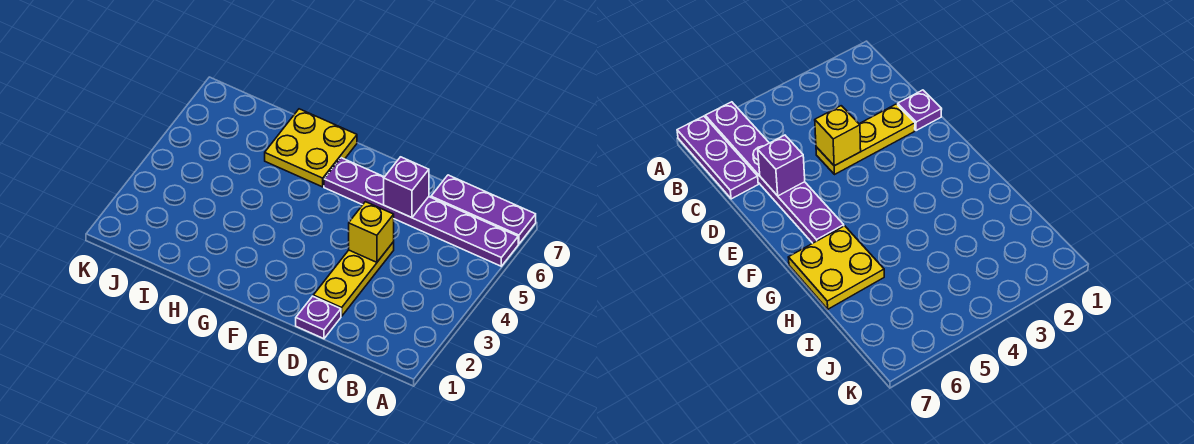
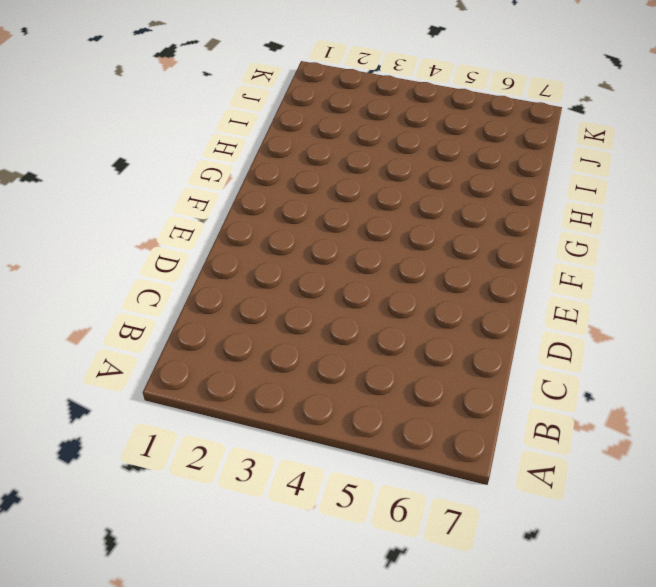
none -> purple plate A6:F6 level 1
none -> purple plate A7:C7 level 1

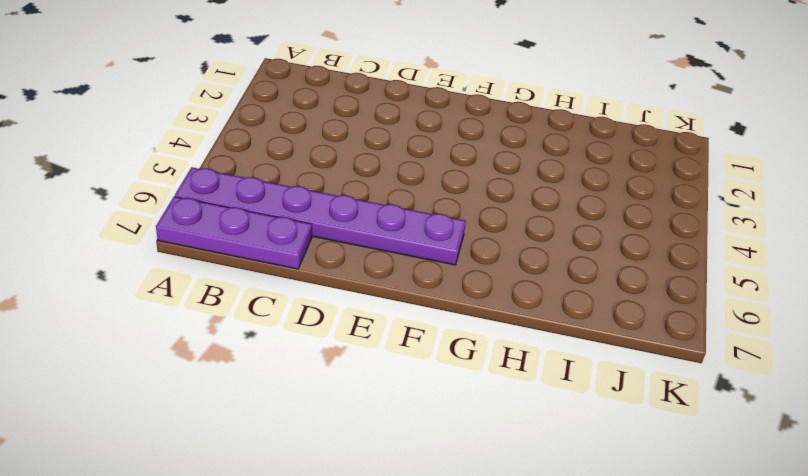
none -> purple plate D1 level 1
none -> yellow plate D2:D4 level 1

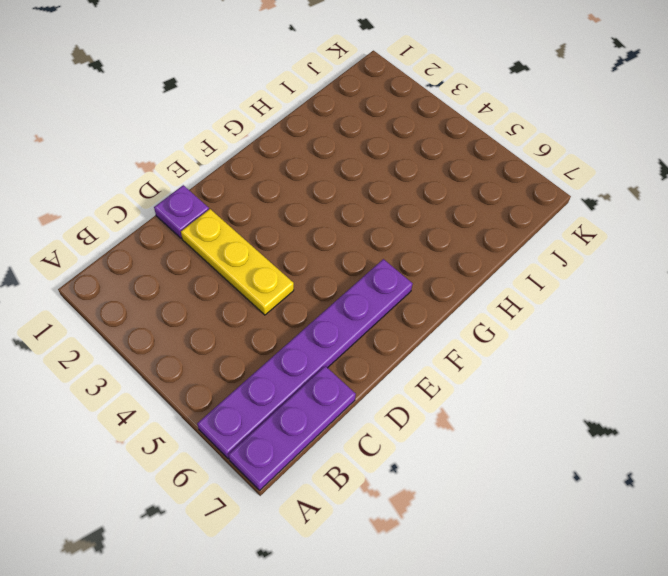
none -> yellow plate G6:H7 level 1
none -> yellow brick D4 level 2

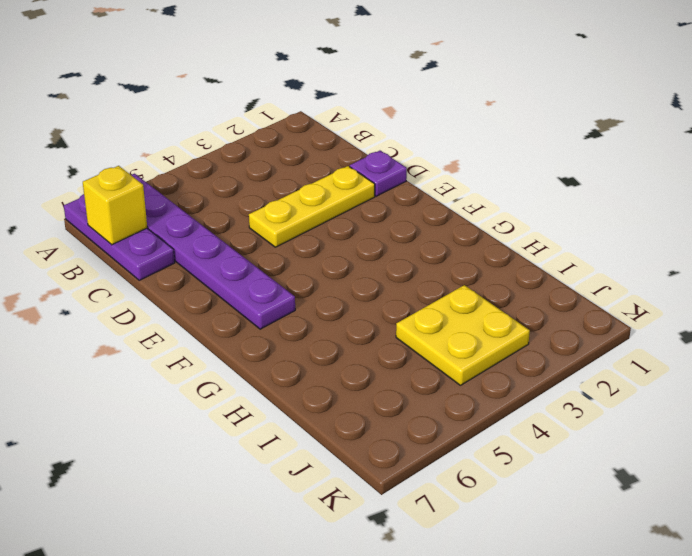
yellow brick B7 level 2 -> yellow brick D4 level 2
yellow plate I3:J4 level 1 -> yellow plate G6:H7 level 1
none -> purple brick D6 level 2

